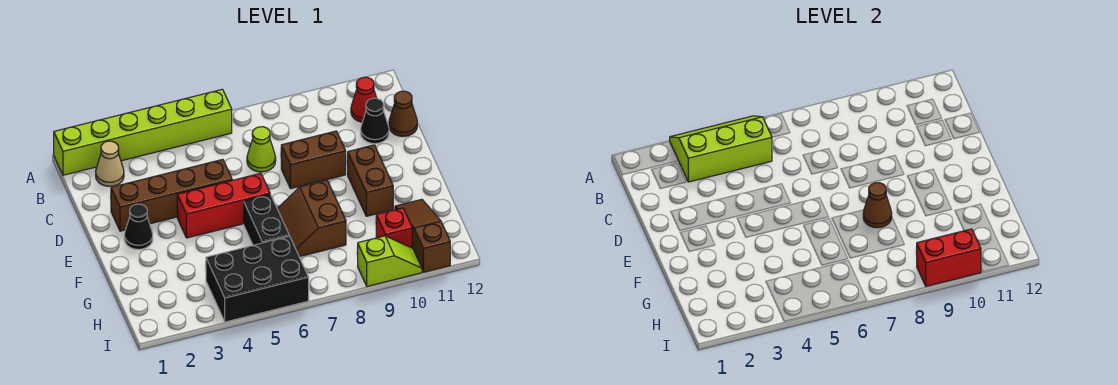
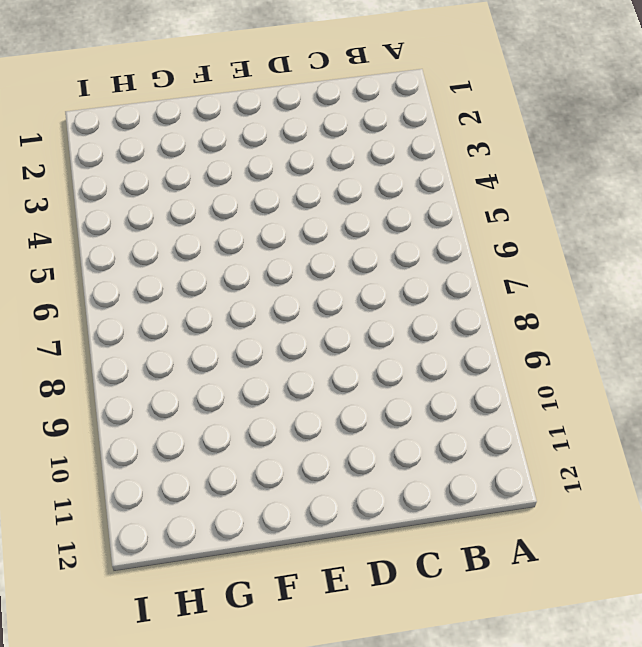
none -> lime brick A1:A6 level 1
none -> tan cone B2 level 1
none -> red cone B11 level 1

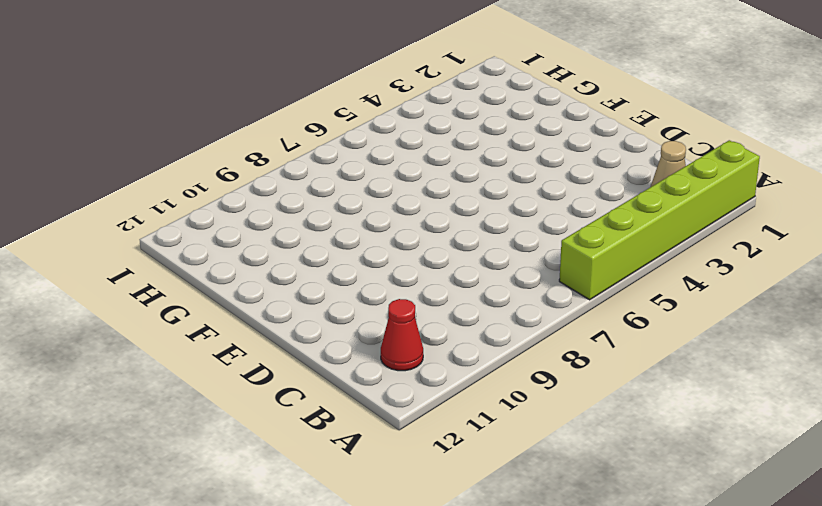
none -> lime cone C7 level 1
none -> black cone C11 level 1
none -> brown cone C12 level 1

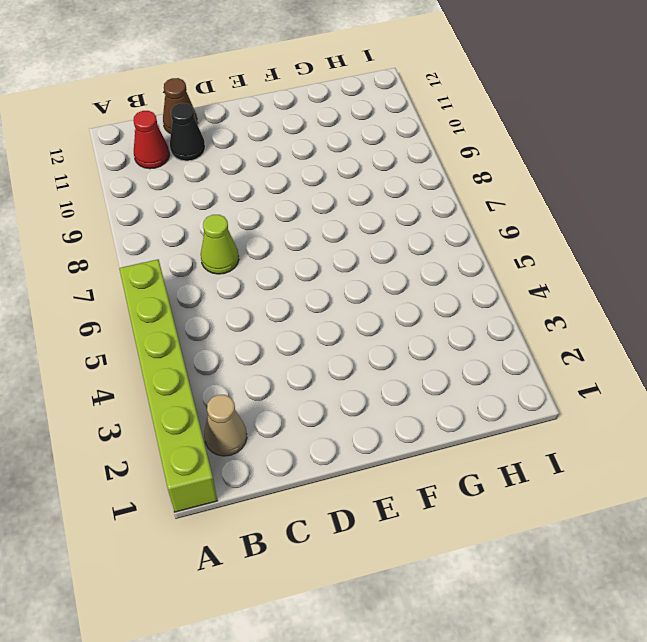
none -> brown brick D2:D5 level 1
none -> brown brick D8:D9 level 1
none -> black cone E2 level 1

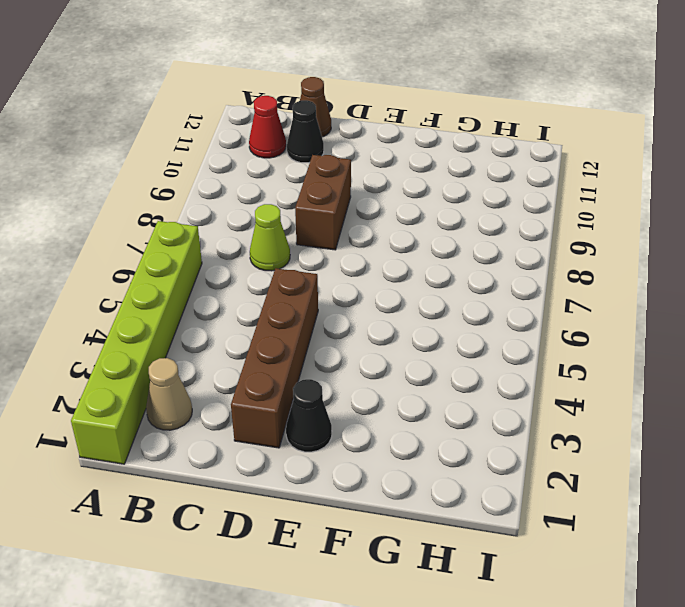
none -> red brick E4:E6 level 1
none -> brown brick E10:F10 level 1
none -> black brick F6:G6 level 1

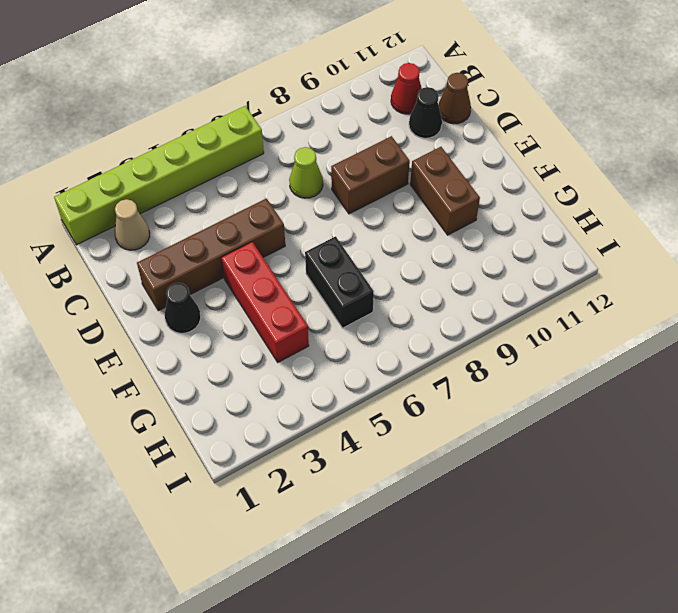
red brick E4:G4 level 1 -> red brick E4:E6 level 1
none -> brown slope F7:G8 level 1 top 8
none -> brown slope G11:I11 level 1 top I
none -> black brick H4:I6 level 1

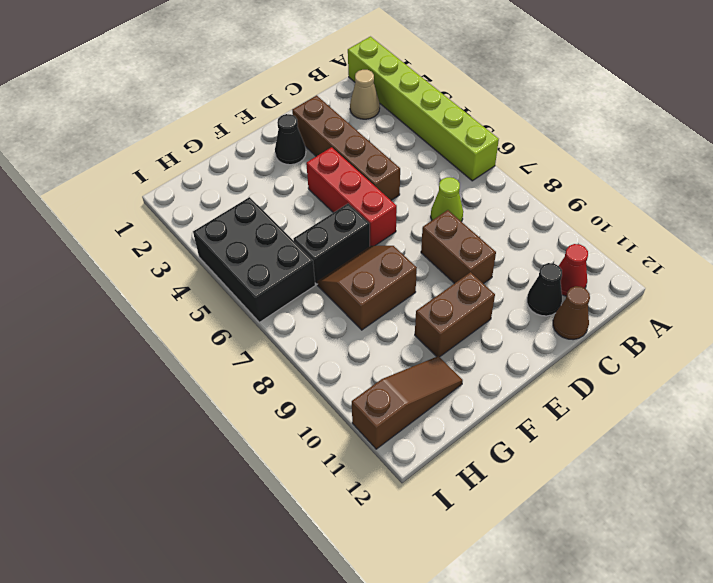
none -> red brick H10 level 1
none -> lime slope I9:I10 level 1 top 9
none -> lime slope A3:B5 level 2 top B

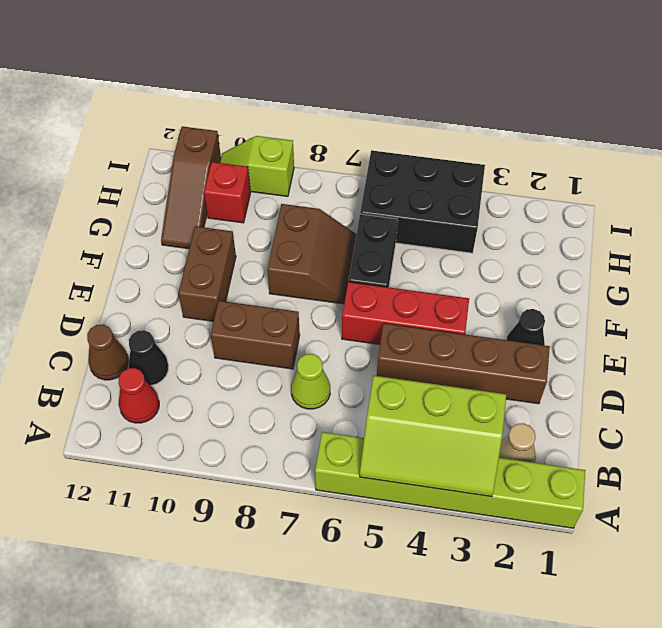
none -> brown cone F8 level 2
none -> red brick I9:I10 level 2

